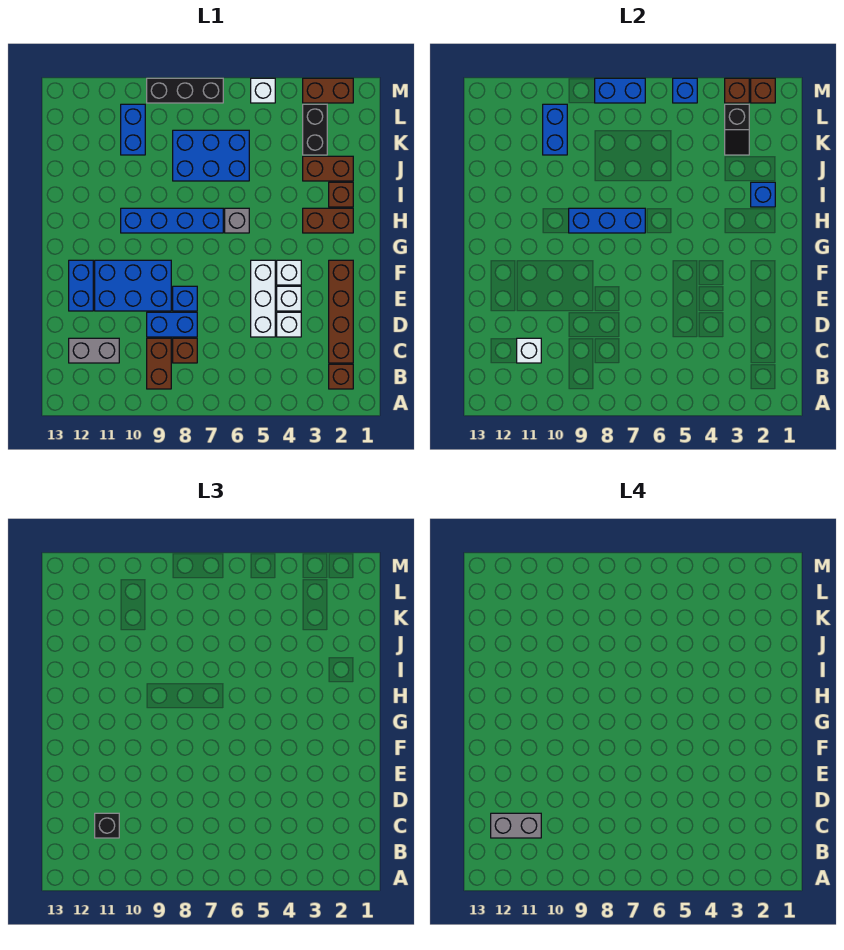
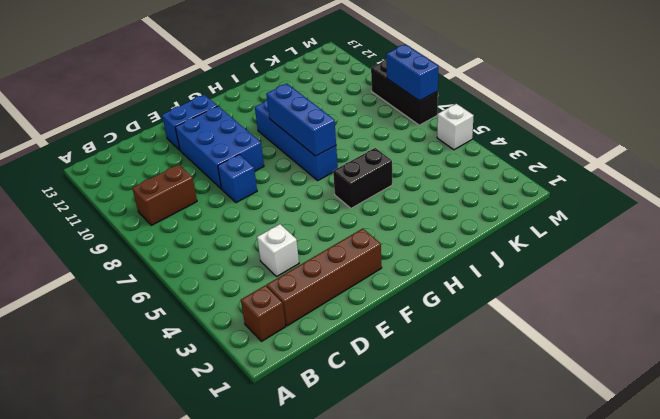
black brick H5:I5 level 1 -> black brick K3:L3 level 1
none -> brown brick C8 level 1
none -> grey brick C11:C12 level 1
none -> white brick D5:F5 level 1
none -> blue brick D8:D9 level 1

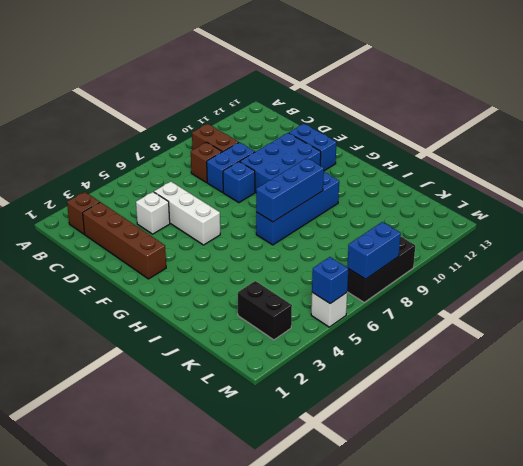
none -> grey brick C11:C12 level 1
none -> white brick E4 level 1
none -> white brick F4 level 1
none -> brown brick H2:H3 level 1

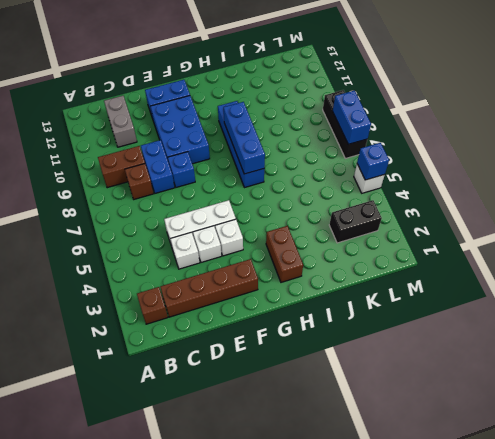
none -> grey brick H6 level 1
none -> brown brick I2 level 1
none -> brown brick J2:J3 level 1
none -> blue brick J6:K8 level 1

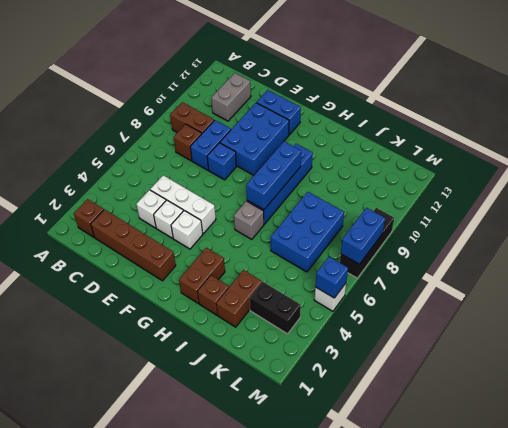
none -> blue brick K10:L10 level 1
none -> brown brick M2:M3 level 1
none -> white brick C11 level 2
none -> blue brick I2 level 2

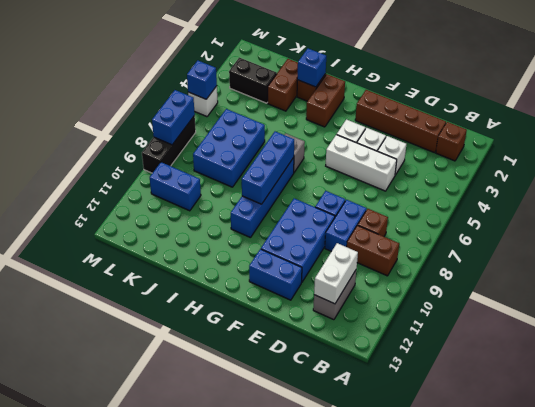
white brick C11:C12 level 2 -> white brick C11 level 2
none -> brown brick M2:M3 level 1
none -> black slope K3:L3 level 2 top L
none -> blue brick K10:L10 level 2
none -> brown brick M2 level 2

